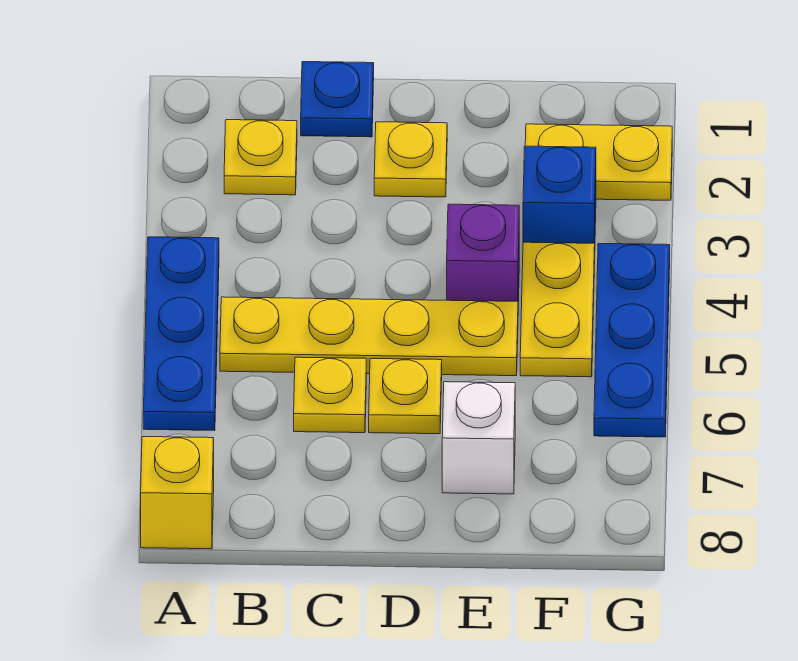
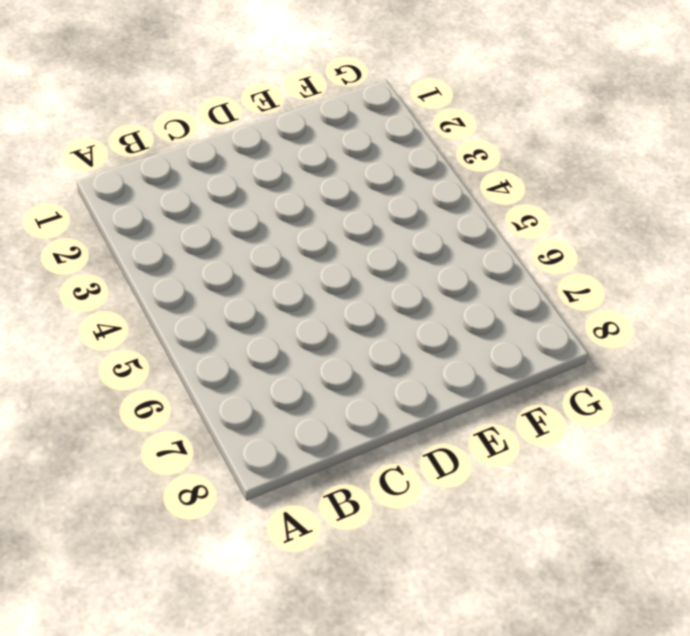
none -> blue plate A4:A6 level 1
none -> yellow brick A8 level 1
none -> yellow plate B2 level 1

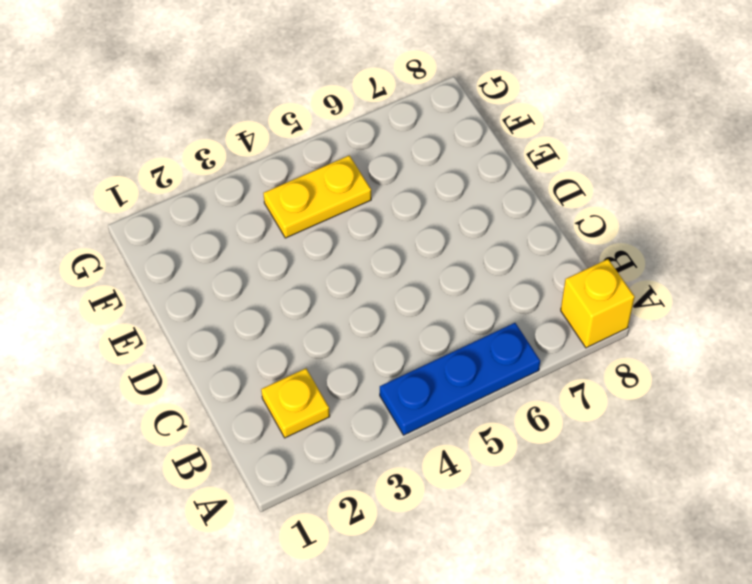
none -> yellow plate B5:E5 level 1
none -> blue plate C1 level 1
none -> yellow plate C6 level 1

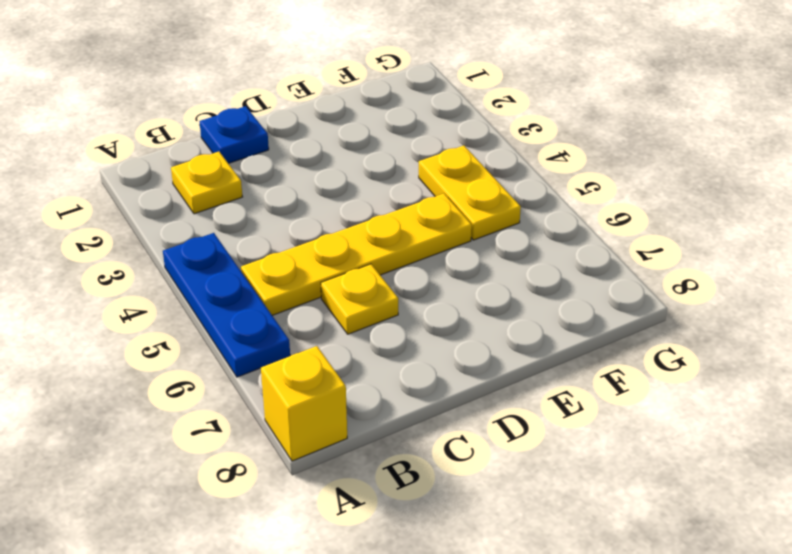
none -> yellow plate D2 level 1
none -> yellow plate D6 level 1
none -> purple brick E4 level 1

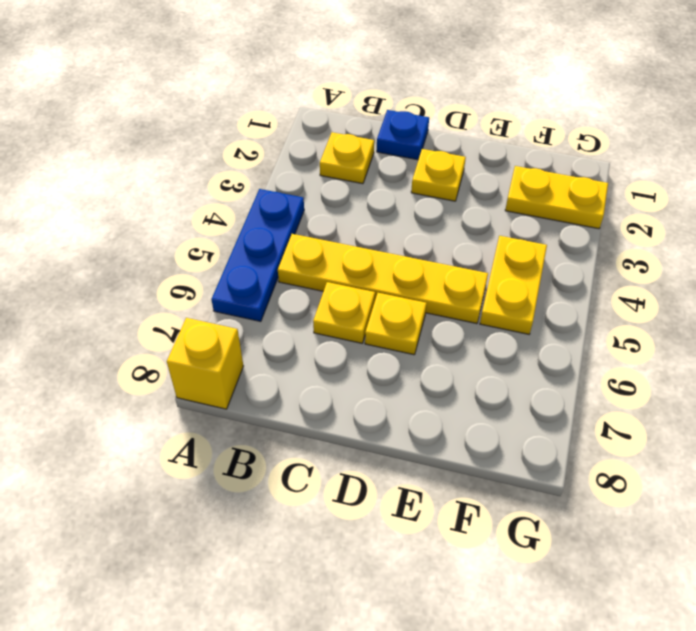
none -> purple brick E4 level 1
none -> white brick E7 level 1
none -> blue brick F3 level 1

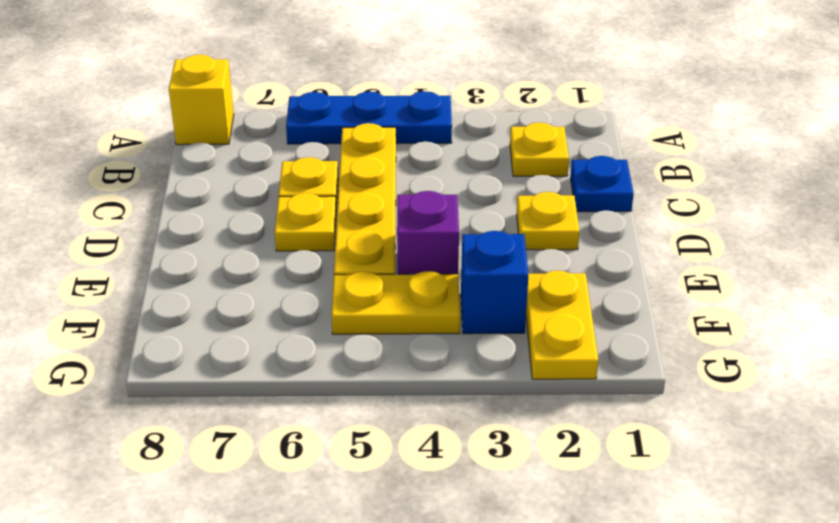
none -> white brick E7 level 1
none -> blue plate G4:G6 level 1

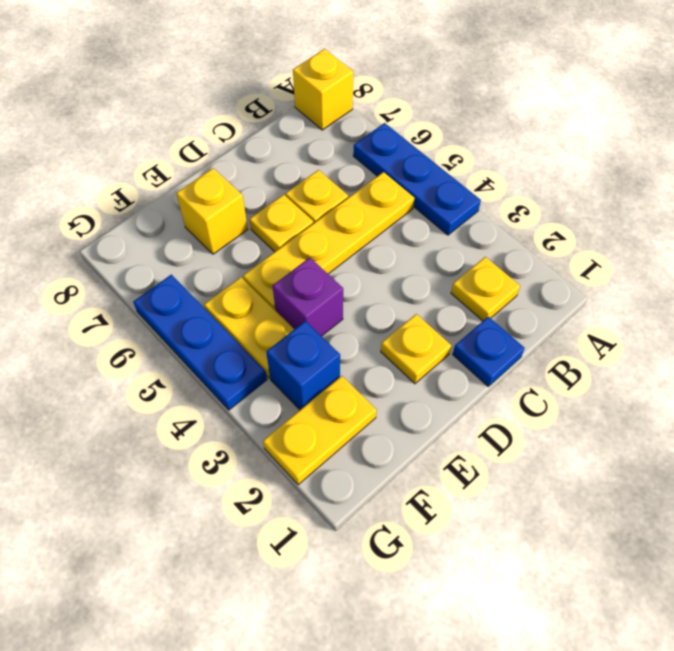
yellow brick E7 level 1 -> white brick E7 level 1

